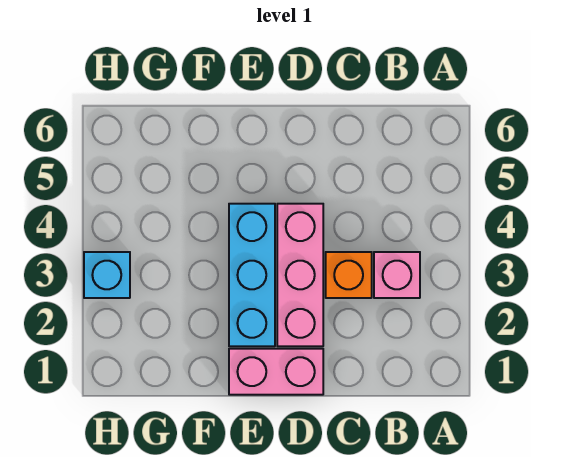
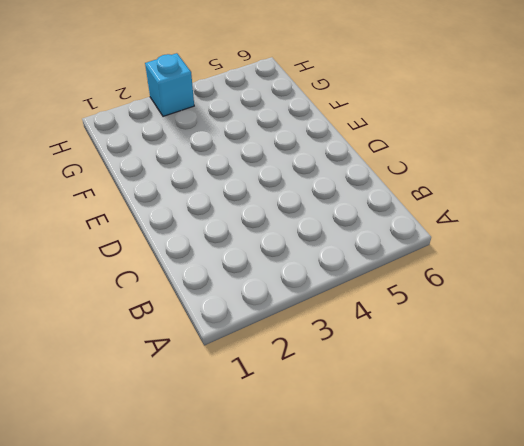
none -> pink brick B3 level 1
none -> orange brick C3 level 1

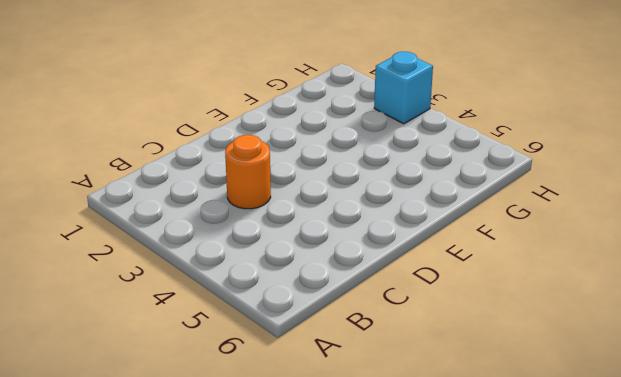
orange round brick C3 level 1 -> orange brick C3 level 1
none -> pink brick B3 level 1
none -> pink brick D1:E1 level 1

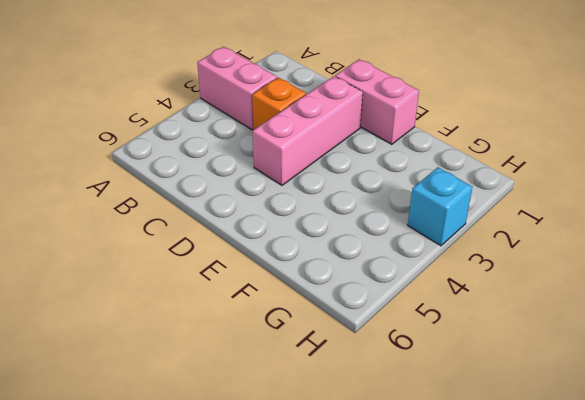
pink brick A3:B3 level 1 -> pink brick B3 level 1
none -> cyan brick E2:E4 level 1

